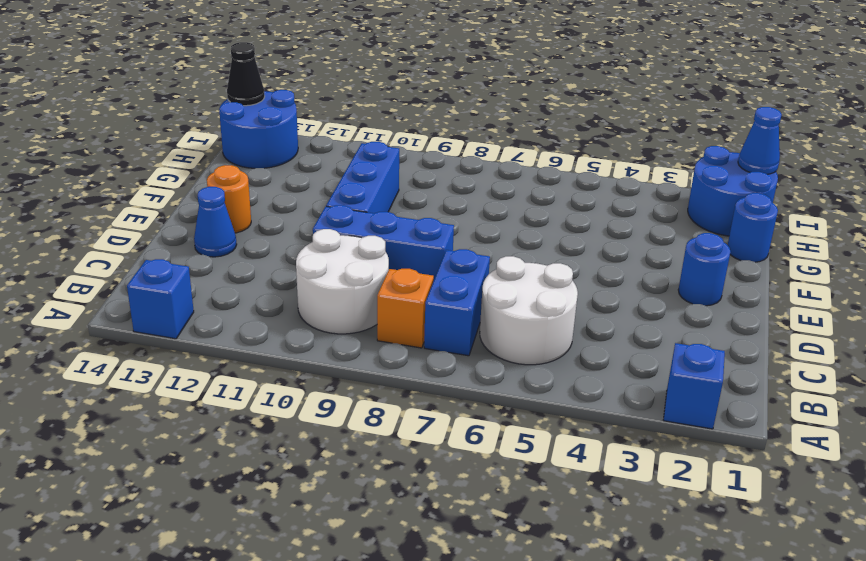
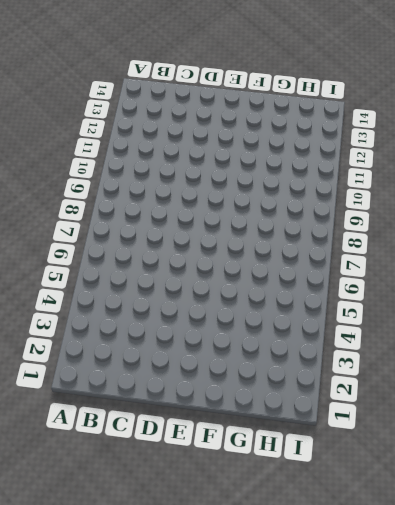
none -> blue brick A2 level 1
none -> blue brick A13 level 1
none -> white round brick B5:C6 level 1

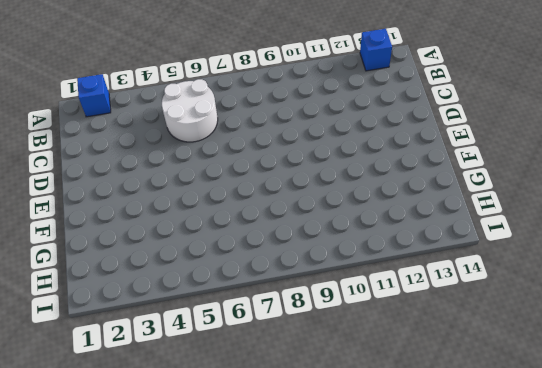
none -> blue brick B7:C7 level 1
none -> orange brick B8 level 1
none -> white round brick B9:C10 level 1

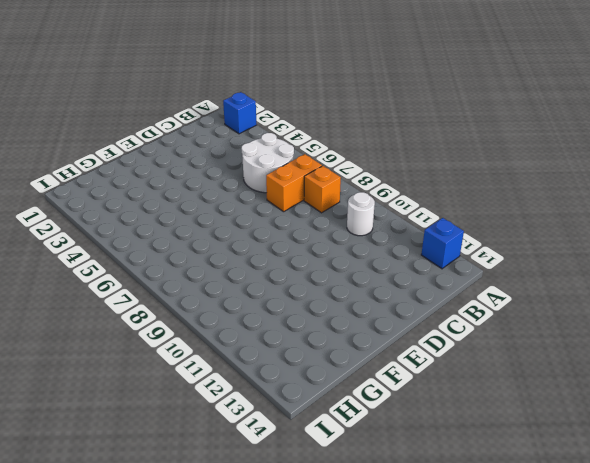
orange brick B7:C7 level 1 -> blue brick B7:C7 level 1
white round brick B10 level 1 -> white round brick B9:C10 level 1
none -> blue brick D8:D10 level 1
none -> blue cone D13 level 1
none -> blue round brick E2 level 1

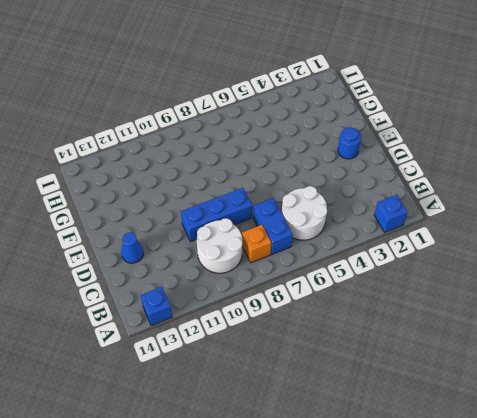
none -> blue brick E10:G10 level 1
none -> orange round brick E13 level 1
none -> blue round brick G1 level 1

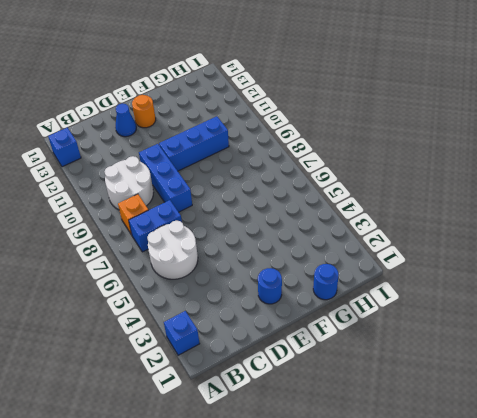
none -> blue round brick H1:I2 level 1
none -> blue round brick H13:I14 level 1
none -> blue cone I1 level 2

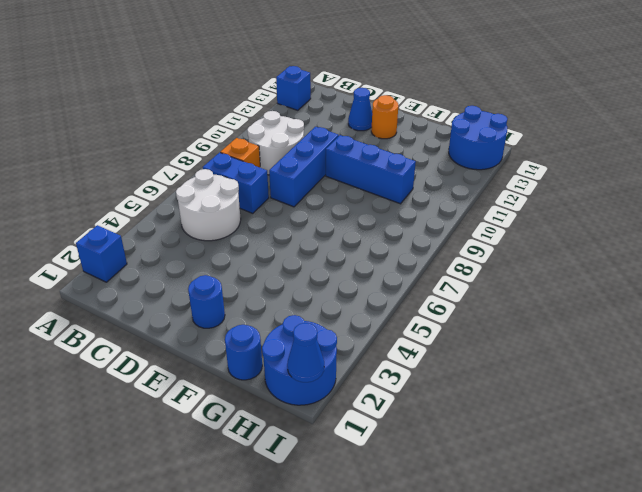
none -> black cone I14 level 2

